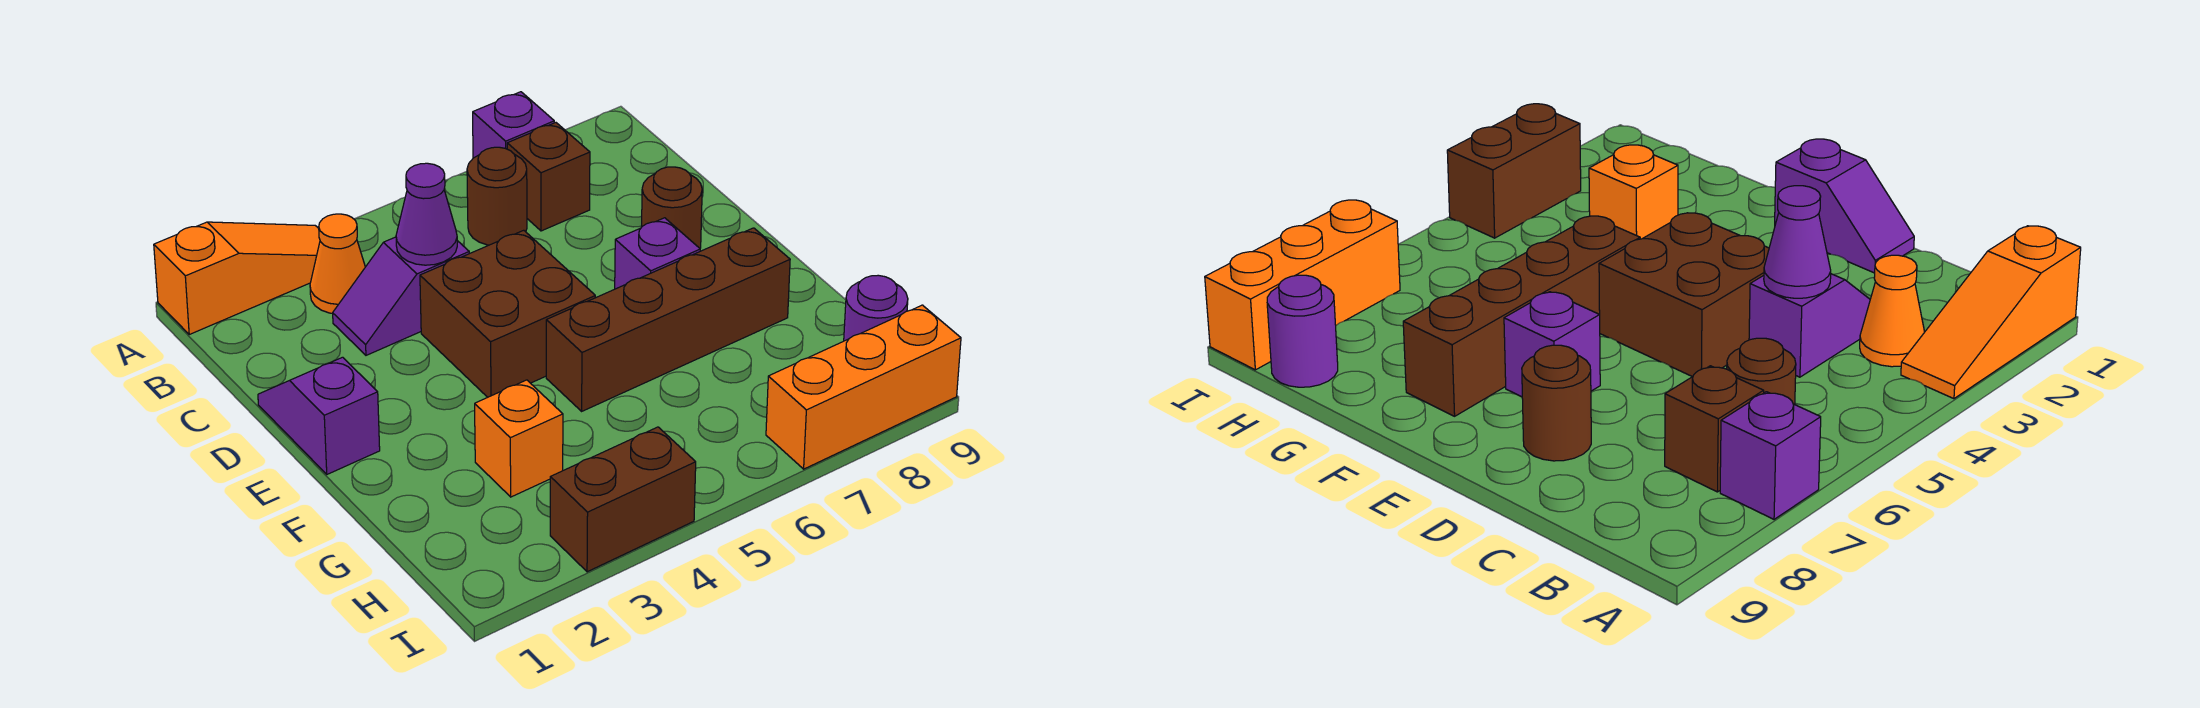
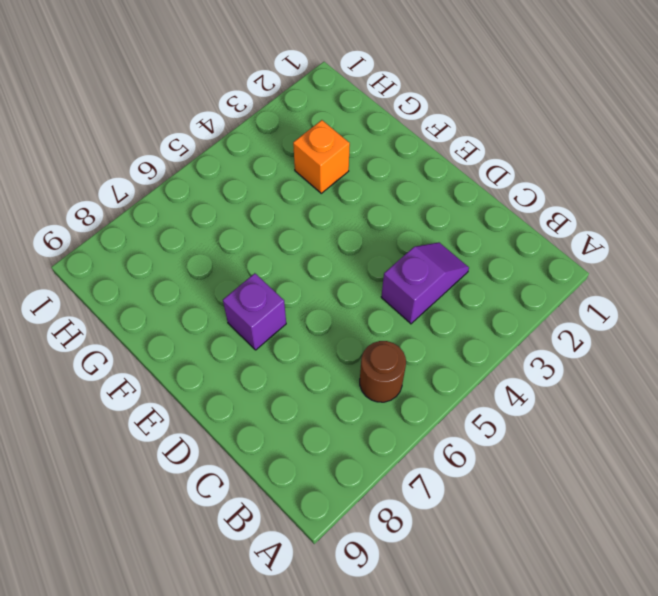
none -> orange slope A1:A3 level 1 top 1
none -> purple brick A7 level 1
none -> orange cone B3 level 1

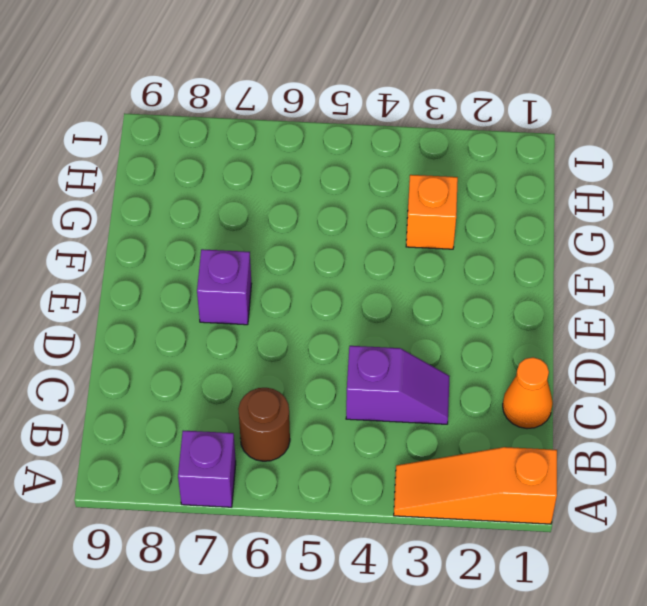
orange cone C1 level 1 -> orange cone B3 level 1
none -> brown brick B7 level 1
none -> purple slope D1:E1 level 1 top E
none -> brown brick D4:E5 level 1

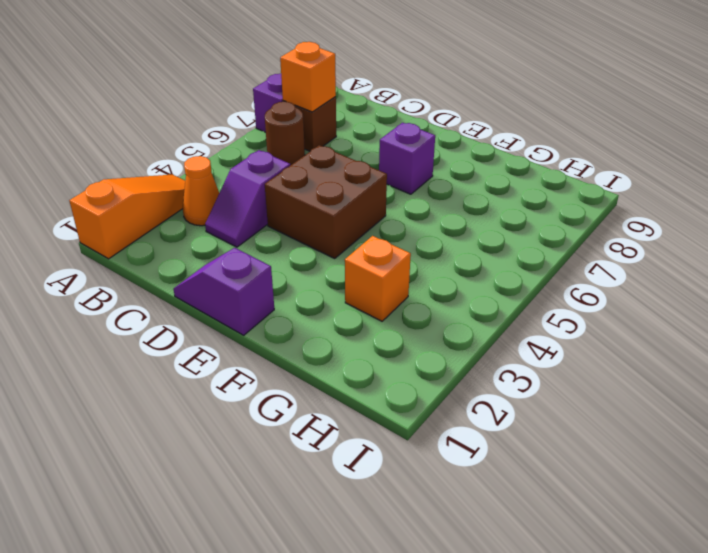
orange brick B7 level 2 -> none
none -> brown round brick D8 level 1
none -> brown brick F5:F8 level 1
none -> purple round brick H9 level 1

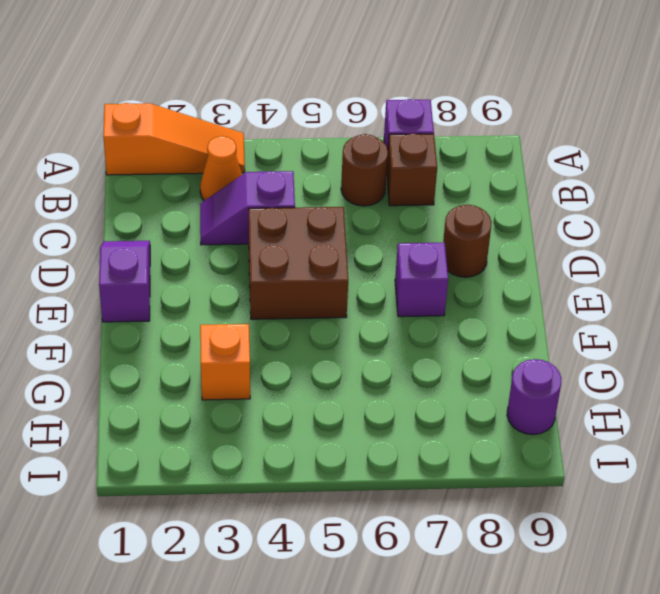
none -> brown brick F5:F8 level 1
none -> brown brick I3:I4 level 1
none -> orange brick I7:I9 level 1

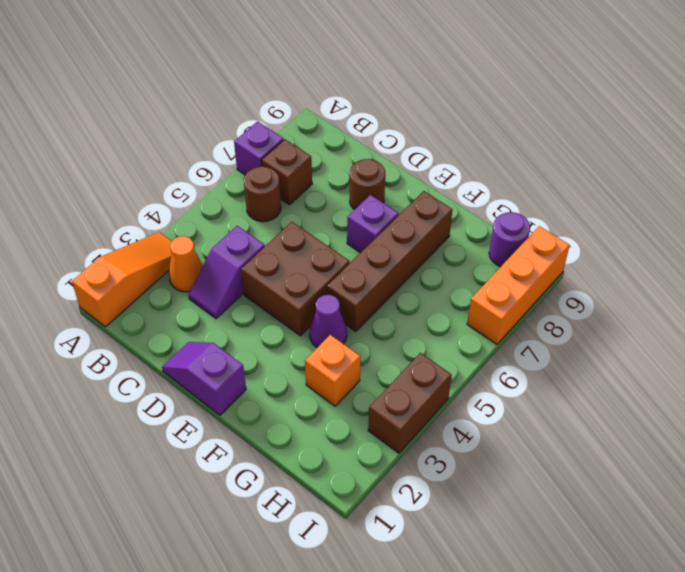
purple cone F4 level 1 -> purple cone C4 level 2

